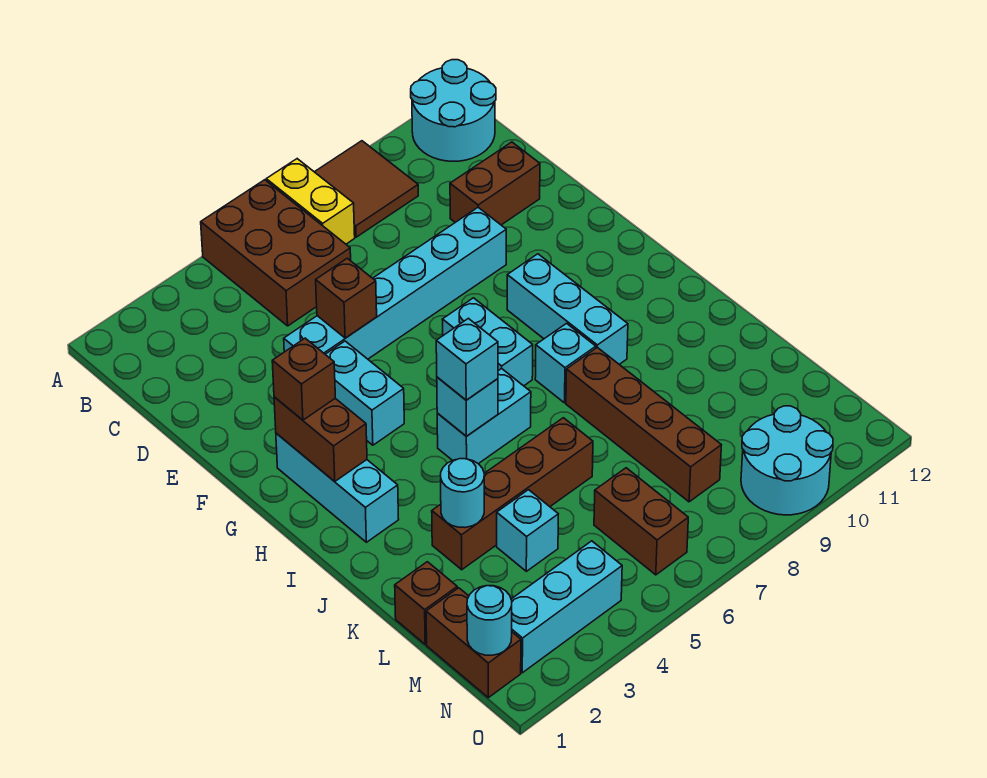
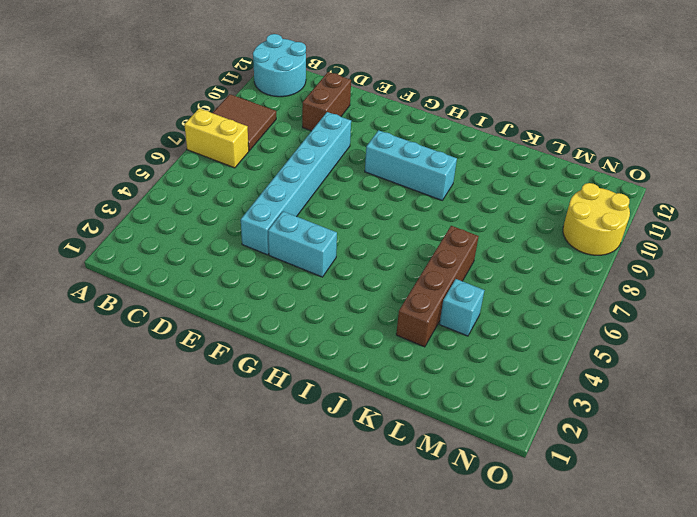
yellow round brick N9:O10 level 1 -> cyan round brick N9:O10 level 1
none -> brown brick A5:C6 level 1
none -> cyan brick G2:I2 level 1
none -> cyan brick G7:H7 level 1

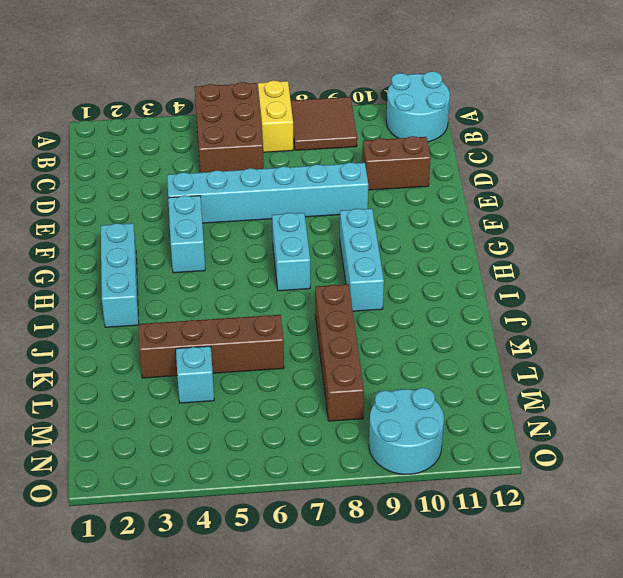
none -> cyan brick I5:I6 level 1
none -> cyan brick I8 level 1
none -> brown brick L1 level 1

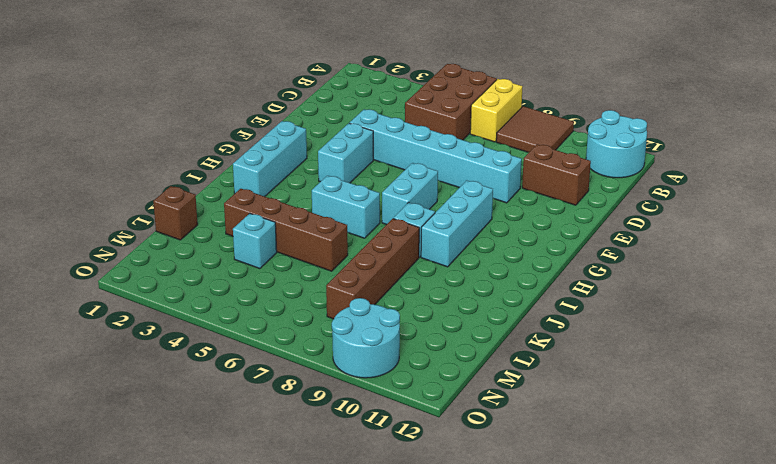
none -> brown brick M1:N1 level 1
none -> brown brick M6:N6 level 1
none -> cyan brick N2:N4 level 1

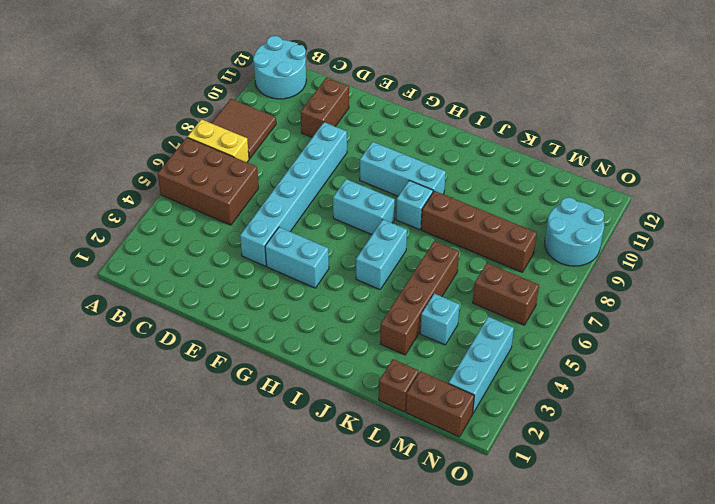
none -> cyan brick G2:I2 level 1
none -> brown brick E5 level 2
none -> brown brick G2:H2 level 2

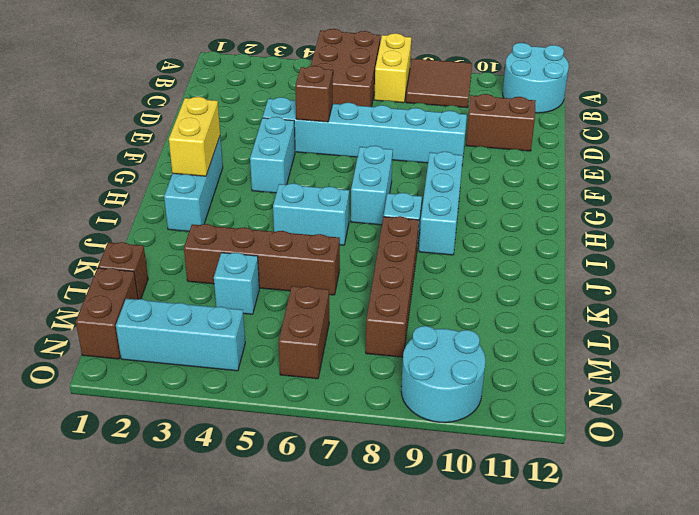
yellow brick G2:H2 level 2 -> brown brick G2:H2 level 2
none -> cyan brick I5 level 2
none -> cyan round brick K3 level 2
none -> cyan round brick N1 level 2

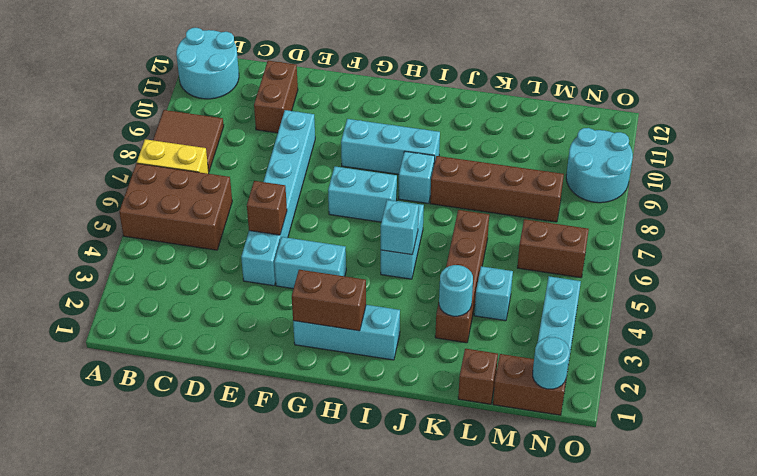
none -> brown brick G2 level 3
none -> cyan brick I5 level 3

